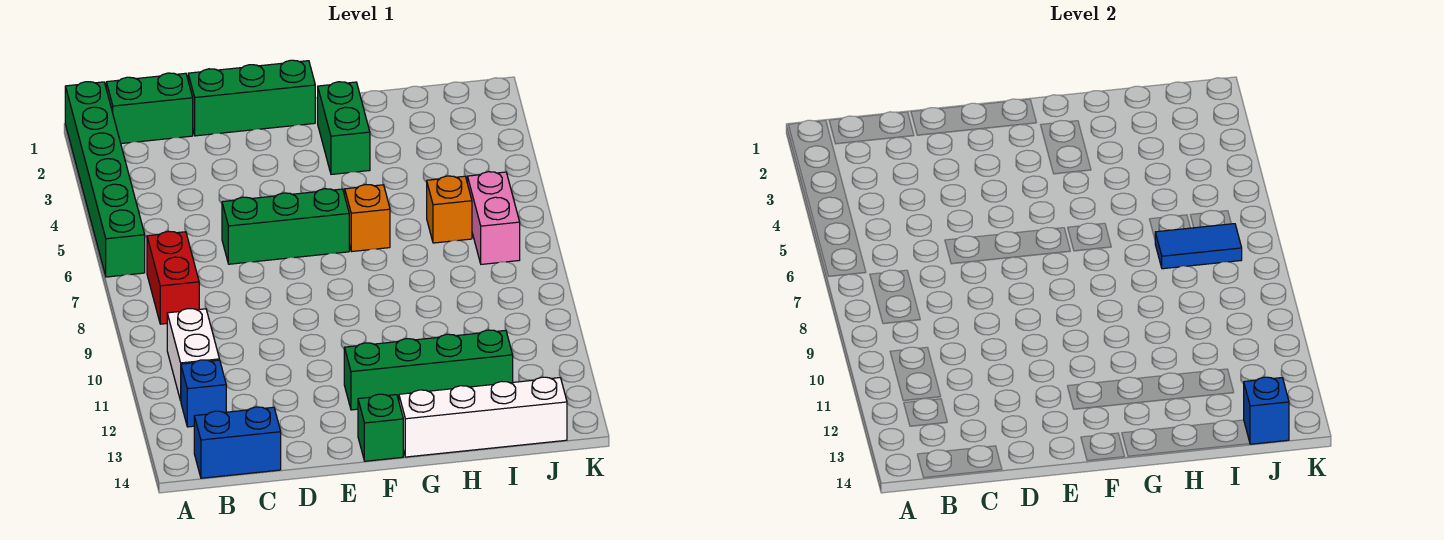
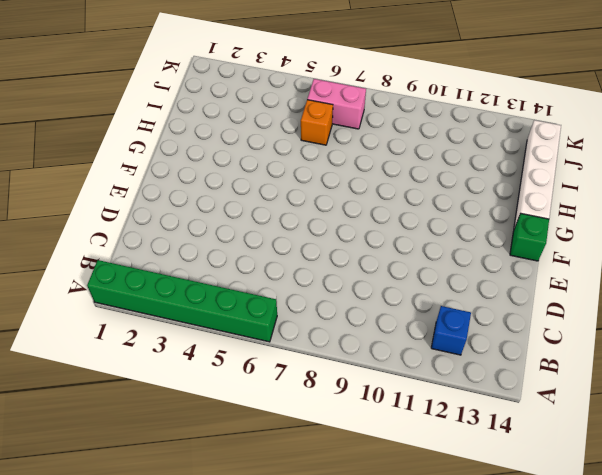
none -> green brick B1:C1 level 1
none -> red brick B7:B8 level 1
none -> white brick B10:B11 level 1

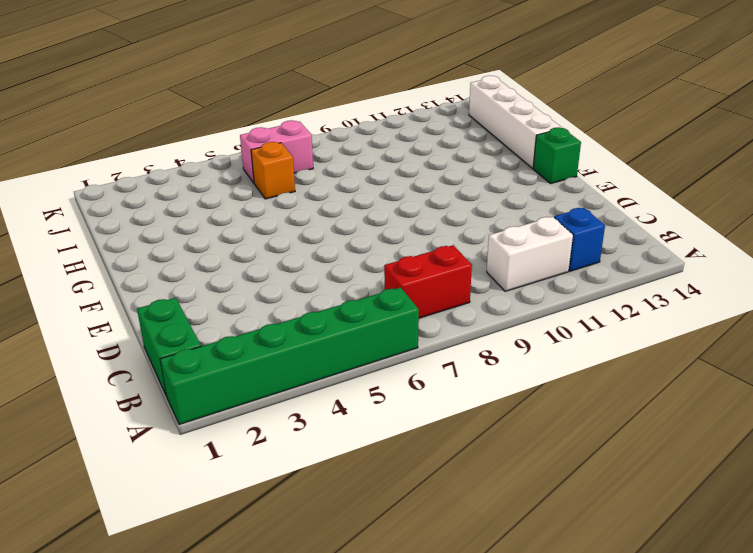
none -> blue brick B14:C14 level 1
none -> green brick D1:F1 level 1
none -> green brick D6:F6 level 1

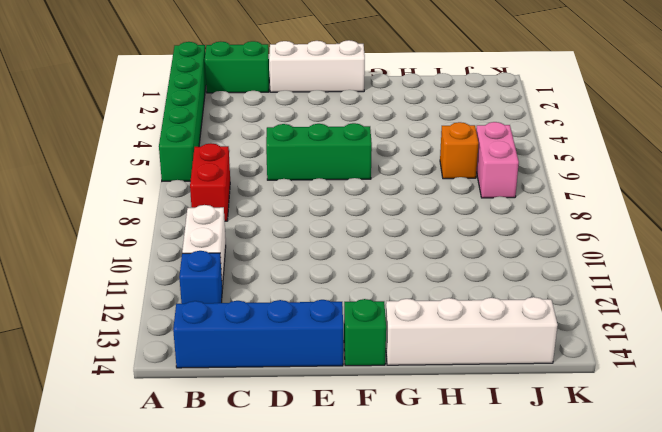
blue brick B14:E14 level 1 -> blue brick B14:C14 level 1
white brick D1:F1 level 1 -> green brick D1:F1 level 1
none -> green brick F12:I12 level 1
none -> green brick G2:G3 level 1
none -> orange brick G6 level 1

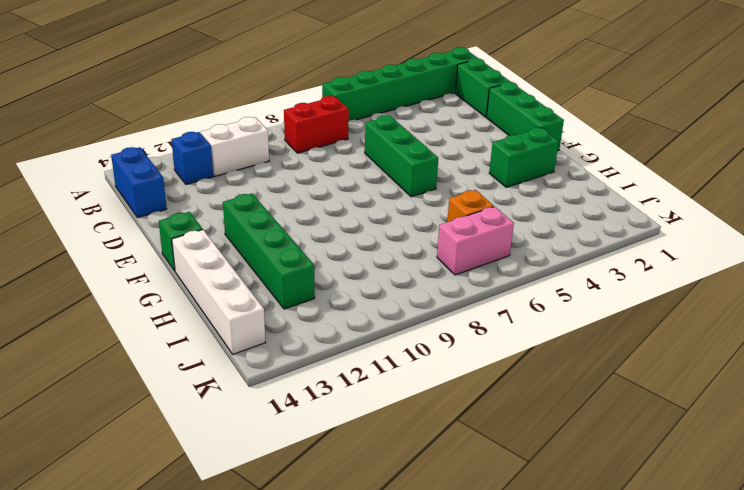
none -> orange brick G6 level 1
none -> blue tile I7:J7 level 2
none -> blue brick J14 level 2

